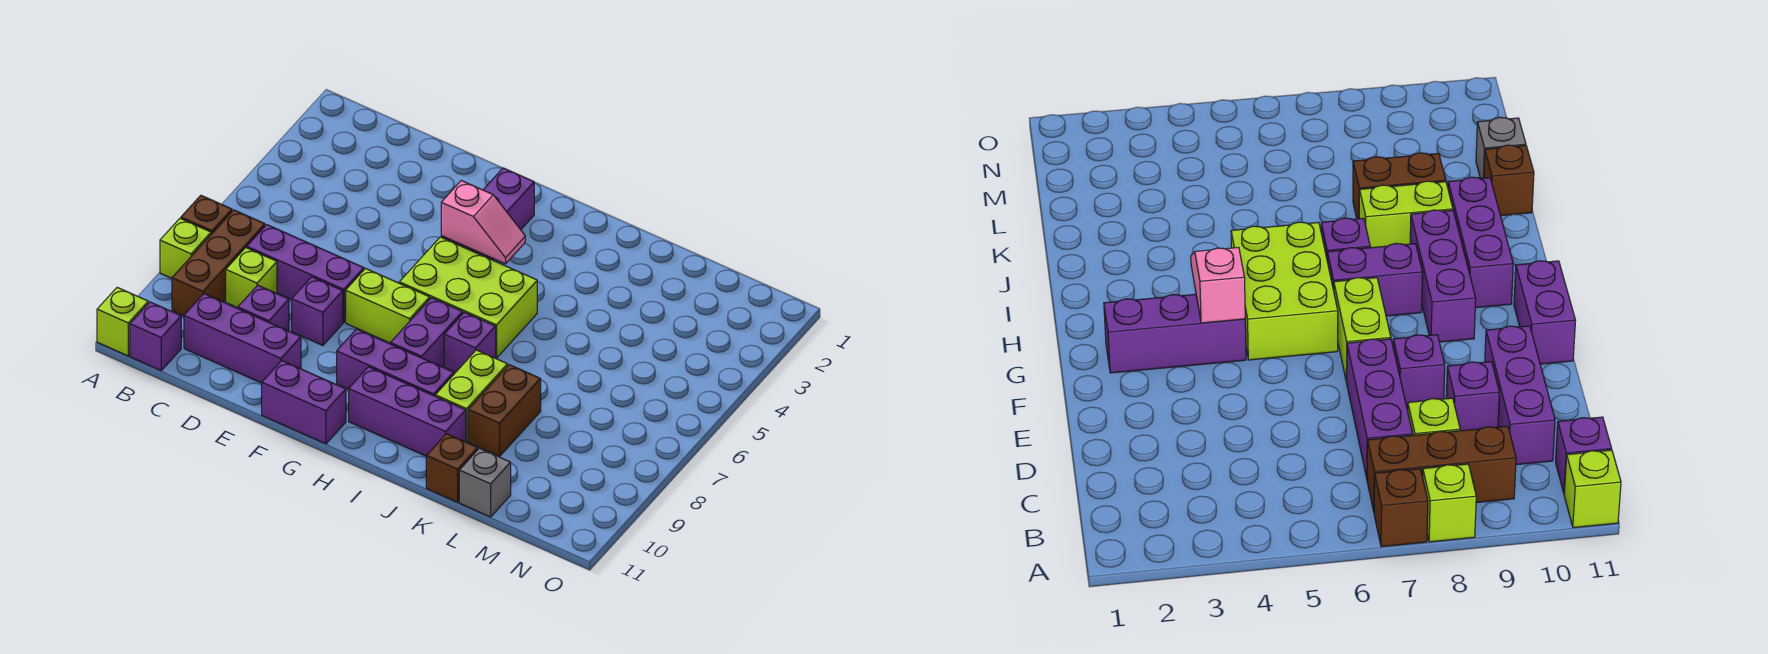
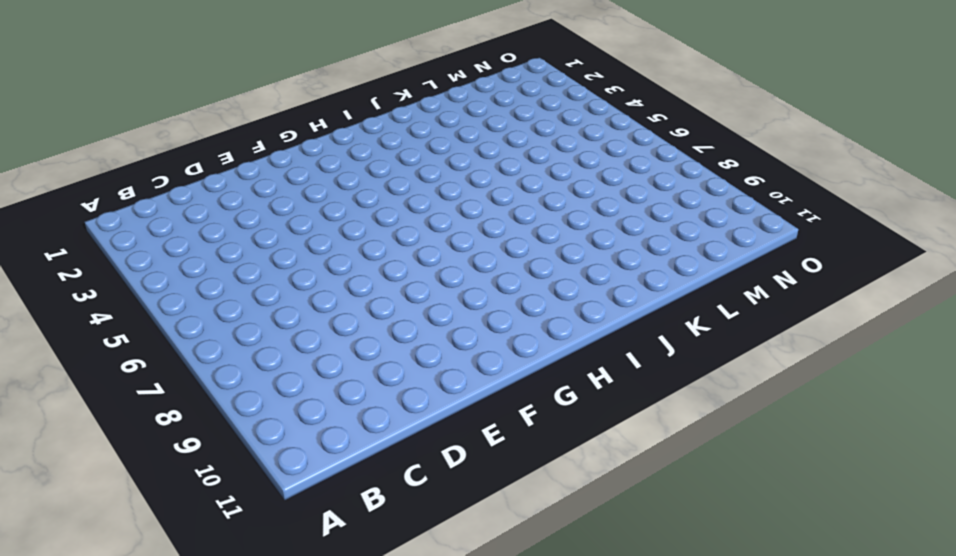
none -> brown brick A7 level 1
none -> lime brick A8 level 1
none -> lime brick A11 level 1

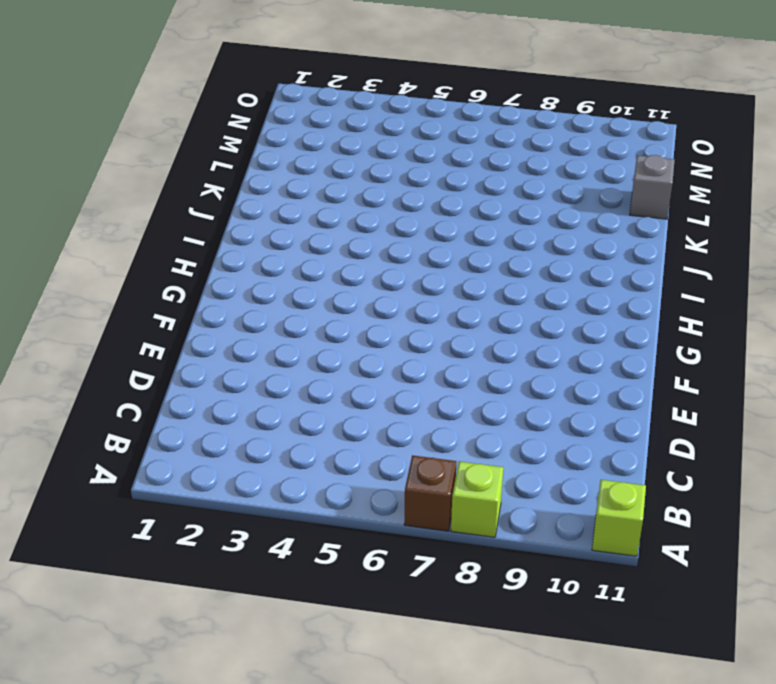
none -> brown brick B7:B9 level 1
none -> purple brick B11 level 1
none -> purple brick C7:E7 level 1

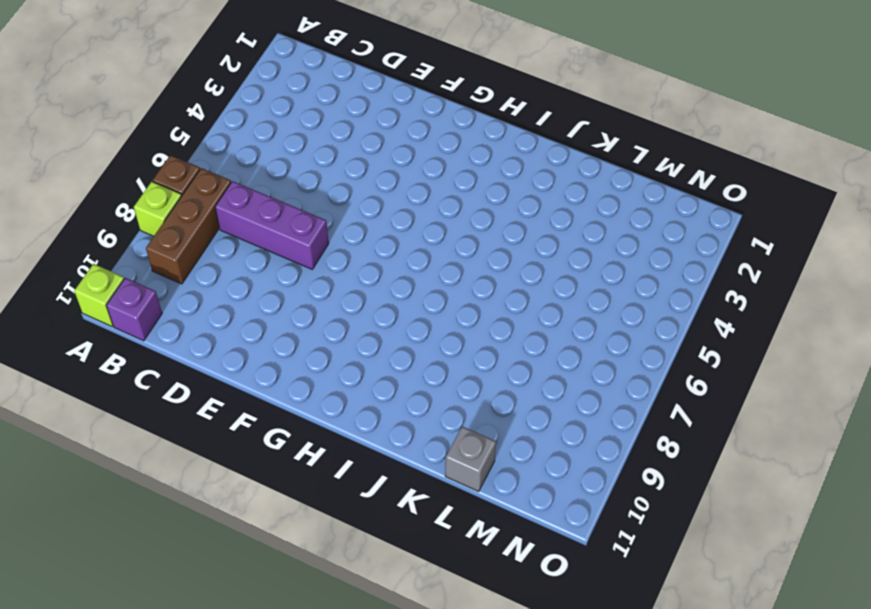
none -> lime brick C8 level 1
none -> purple brick C10:E10 level 1
none -> purple brick D9 level 1

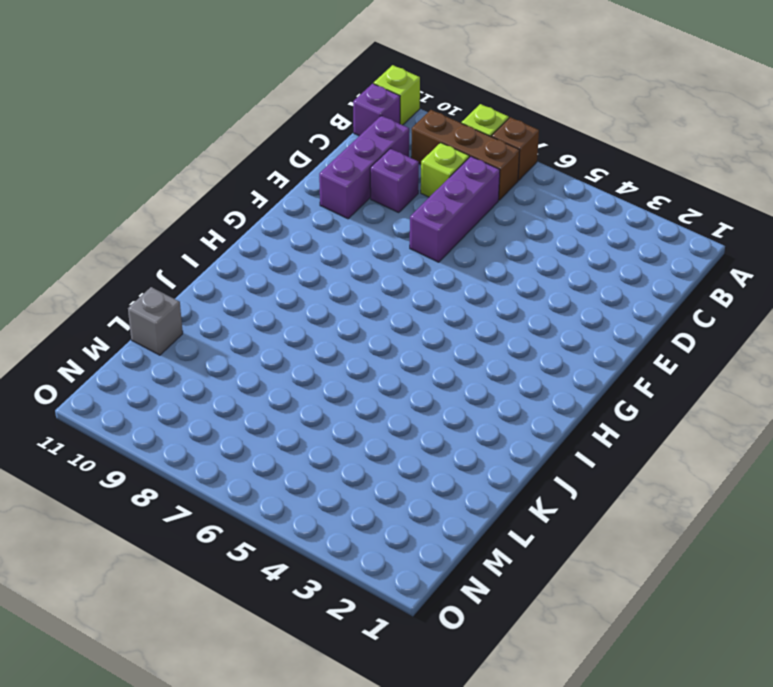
none -> purple brick E8 level 1
none -> lime brick F7:G7 level 1
none -> purple brick F11:G11 level 1

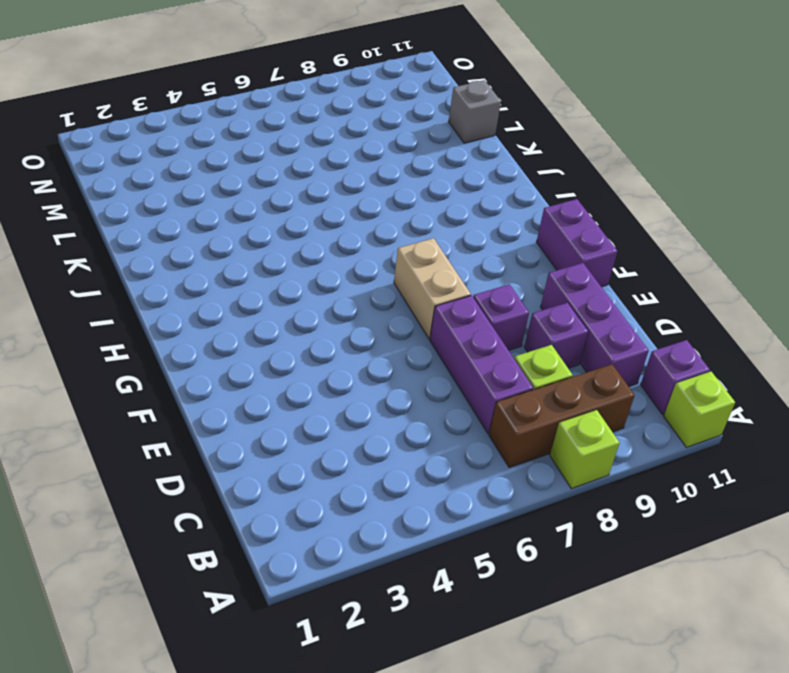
tan brick F7:G7 level 1 -> lime brick F7:G7 level 1
none -> brown brick A7 level 1
none -> purple brick G2:G4 level 1
none -> lime brick G5:I6 level 1

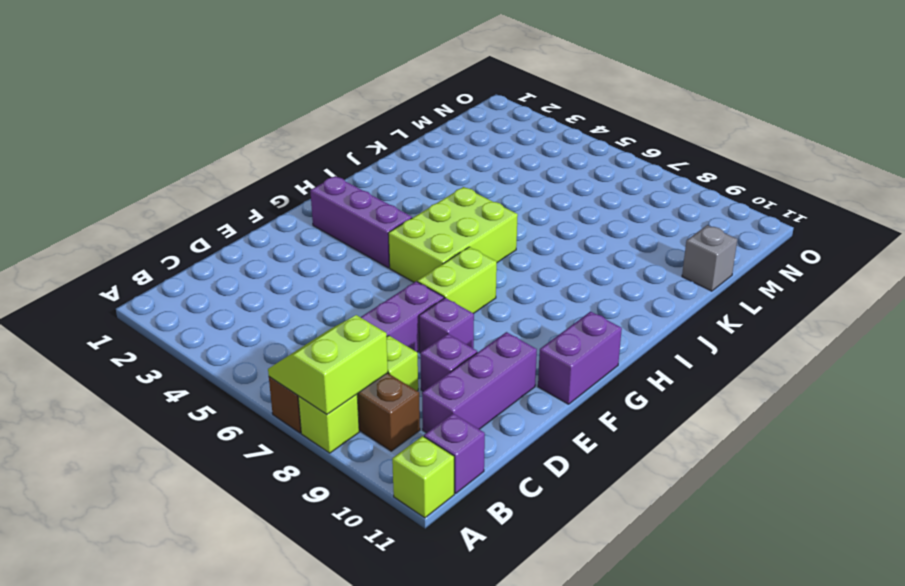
lime slope A7:B8 level 2 top 8 -> none
none -> purple brick G9:I9 level 1
none -> purple brick H7:H8 level 1
none -> purple brick H10:J10 level 1

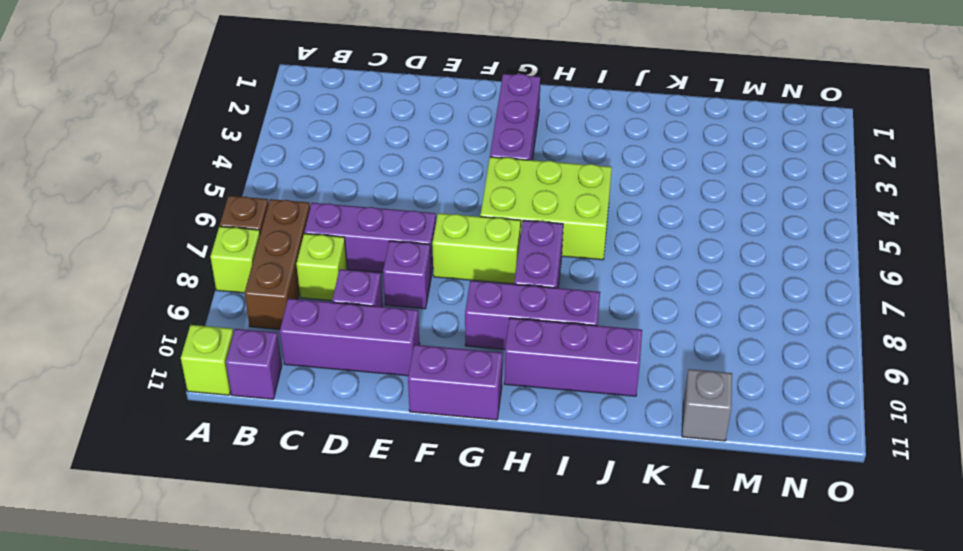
none -> purple brick I7 level 1
none -> lime brick J8:J9 level 1
none -> brown brick K8:K9 level 1

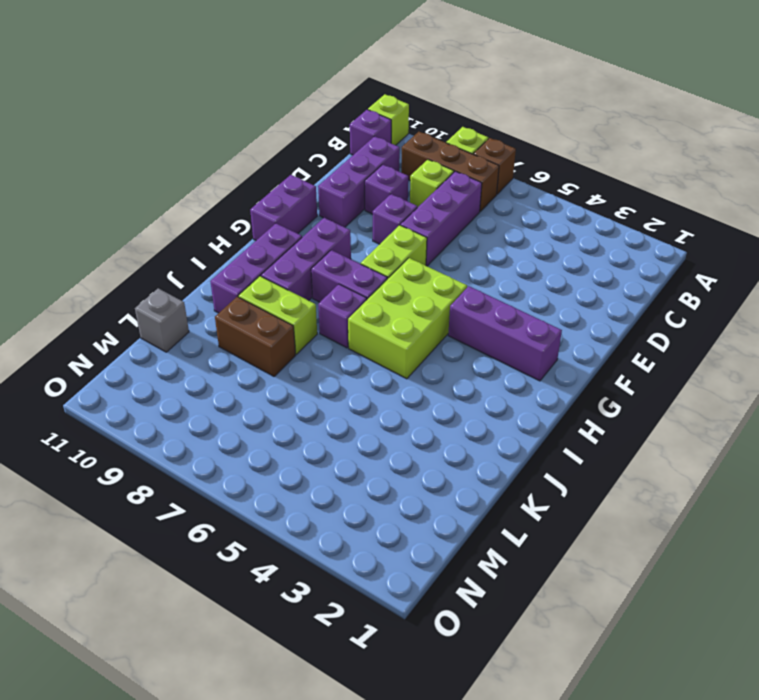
none -> brown brick K11 level 1
none -> pink slope G4:H4 level 2 top G

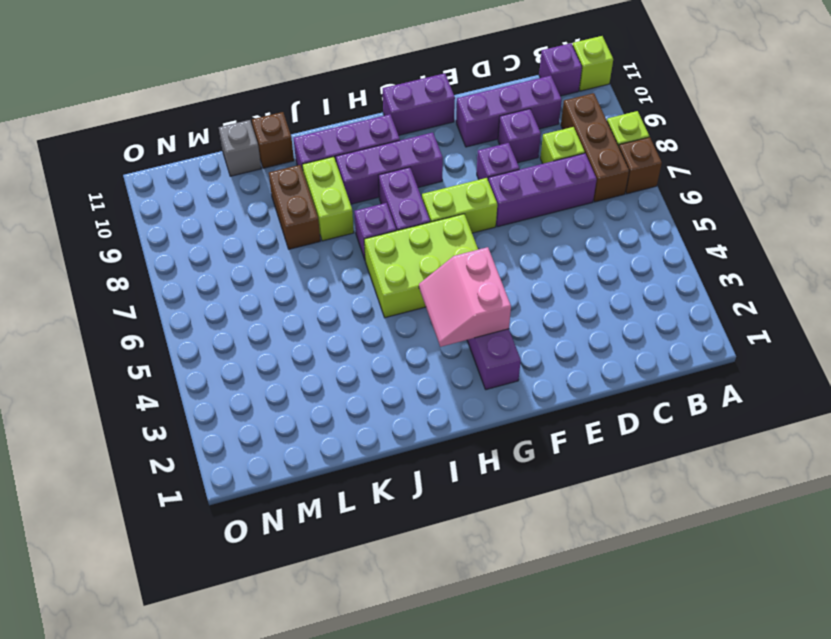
pink slope G3:H4 level 2 top G -> pink slope G4:H4 level 2 top G

